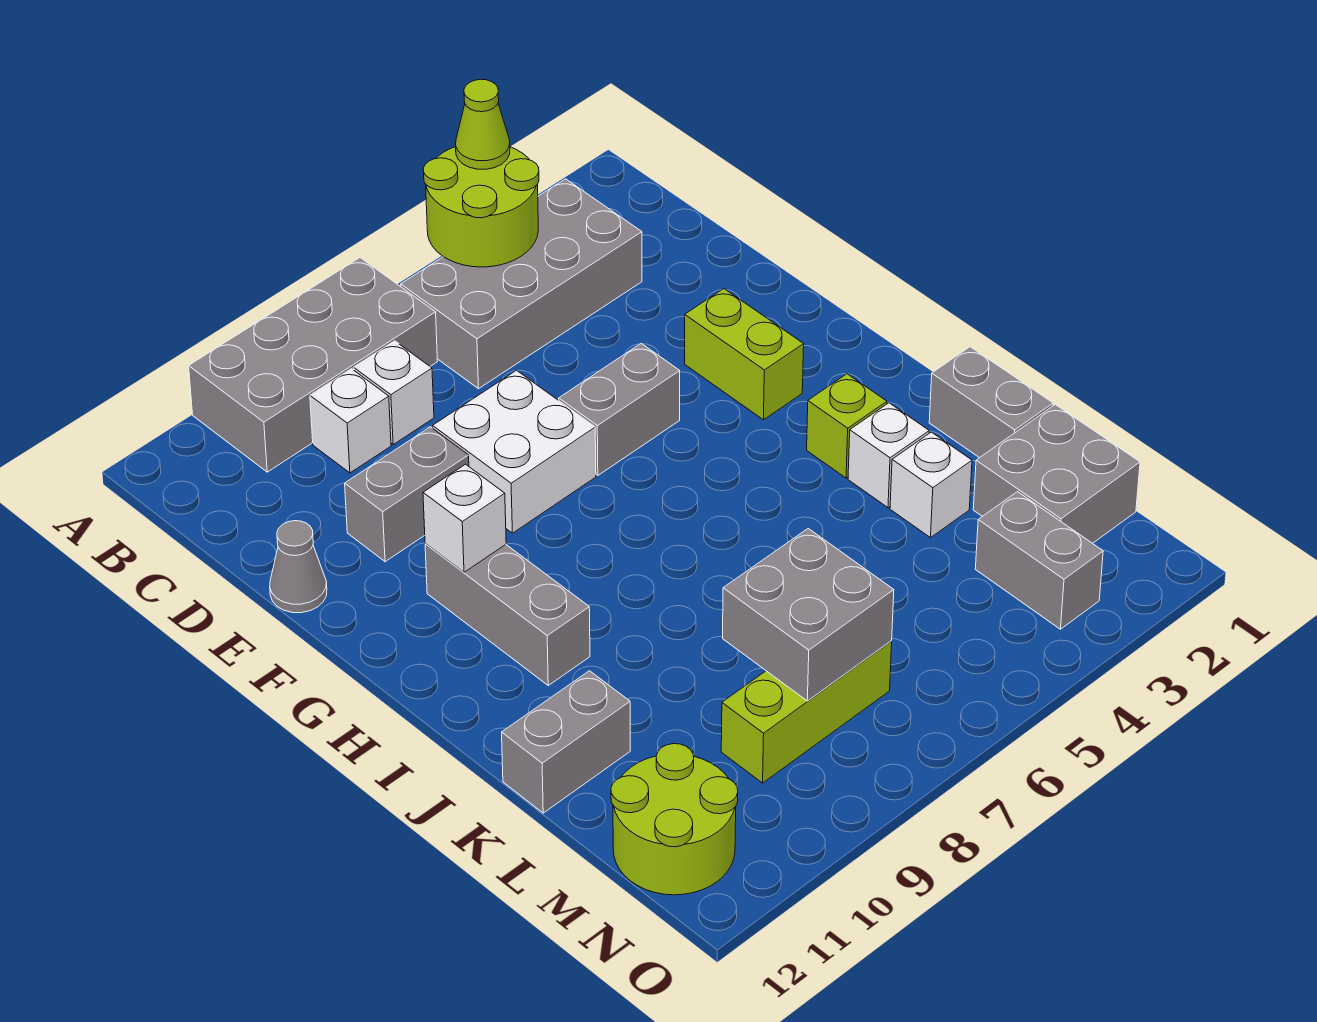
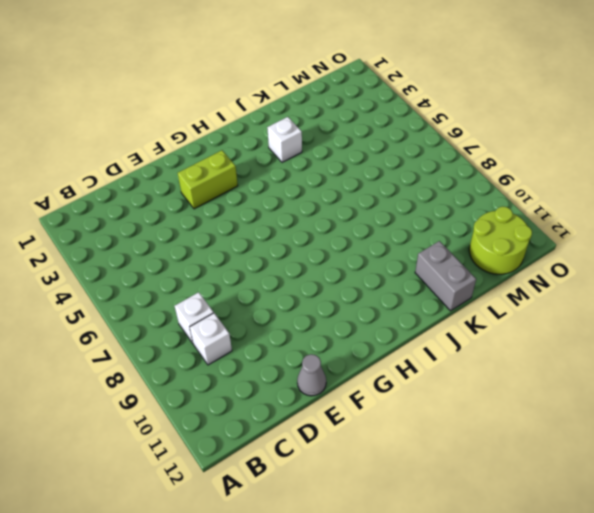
none -> grey brick A7:B10 level 1
none -> grey brick B3:C6 level 1
none -> white brick E7:F8 level 1

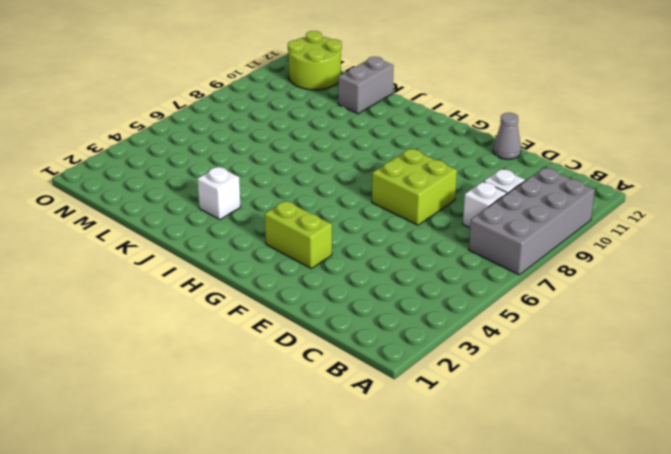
lime brick E7:F8 level 1 -> white brick E7:F8 level 1
none -> grey brick B3:C6 level 1
none -> grey brick E9:E10 level 1
none -> grey brick F5:F6 level 1

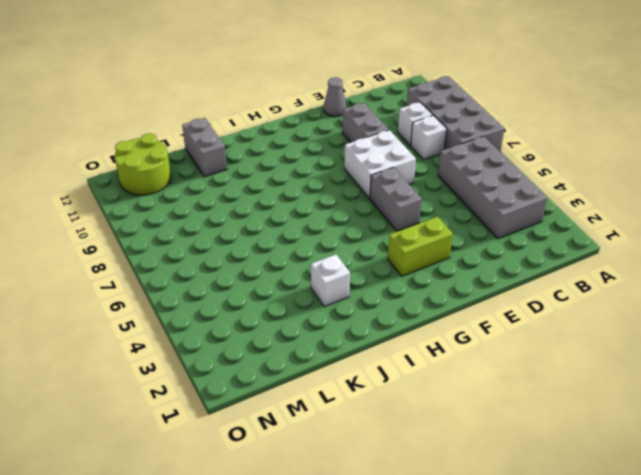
none -> grey brick G10:I10 level 1
none -> lime brick I3 level 1
none -> grey brick J1:K1 level 1

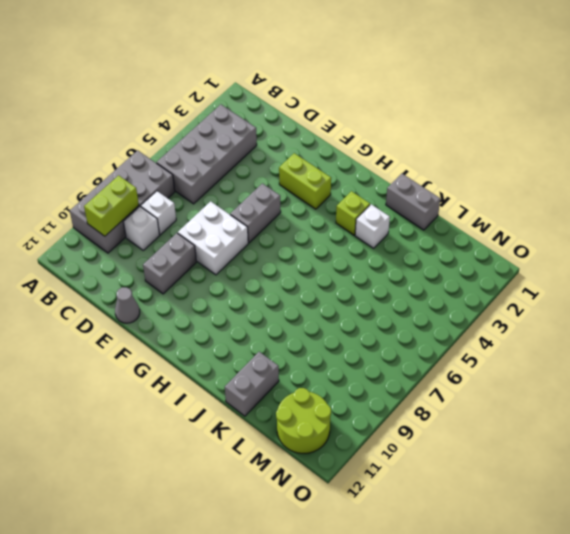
lime brick B9:B10 level 2 -> none
none -> grey brick G10:I10 level 1
none -> white brick K3 level 1
none -> grey brick L1:M2 level 1

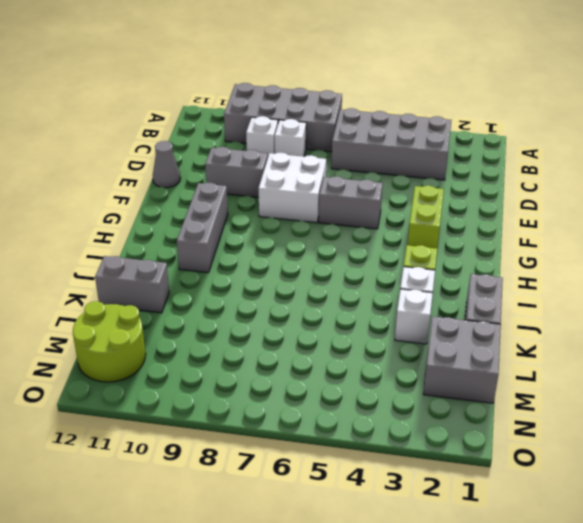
none -> grey brick M3:N3 level 1
none -> lime brick M7:M9 level 1
none -> lime round brick A4:B5 level 2

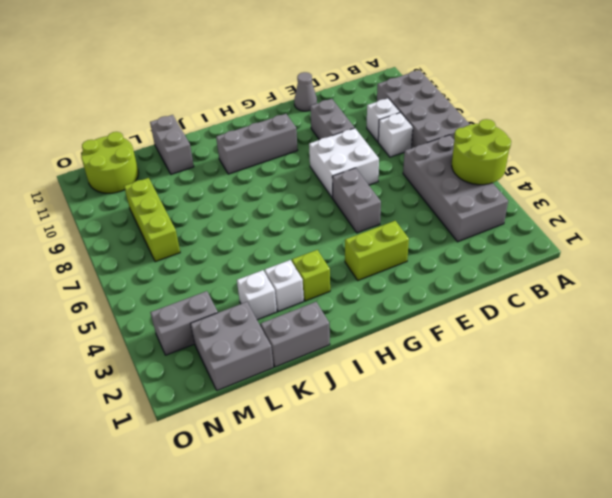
none -> white brick G10 level 2
none -> grey brick L7:M8 level 2
none -> lime cone A4 level 3

